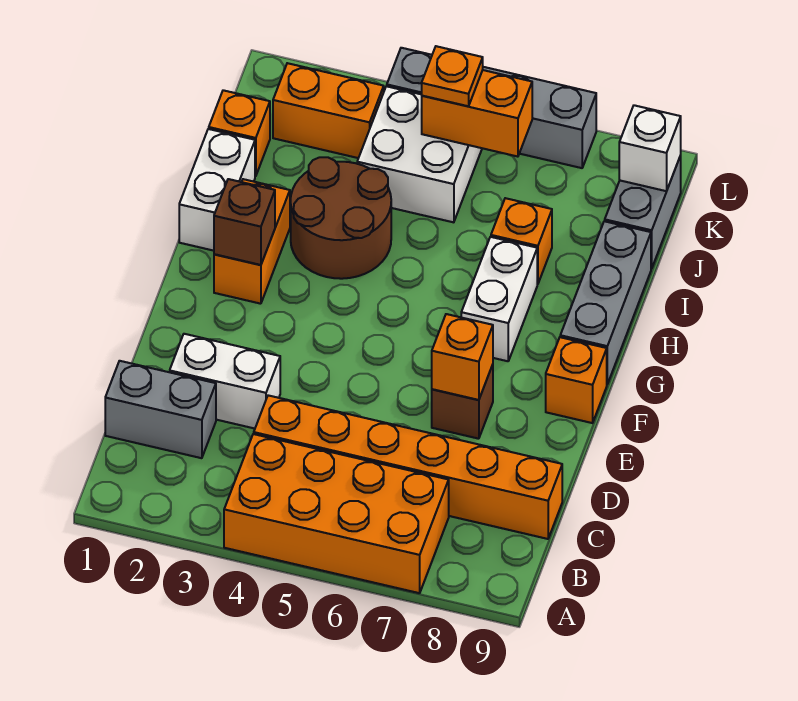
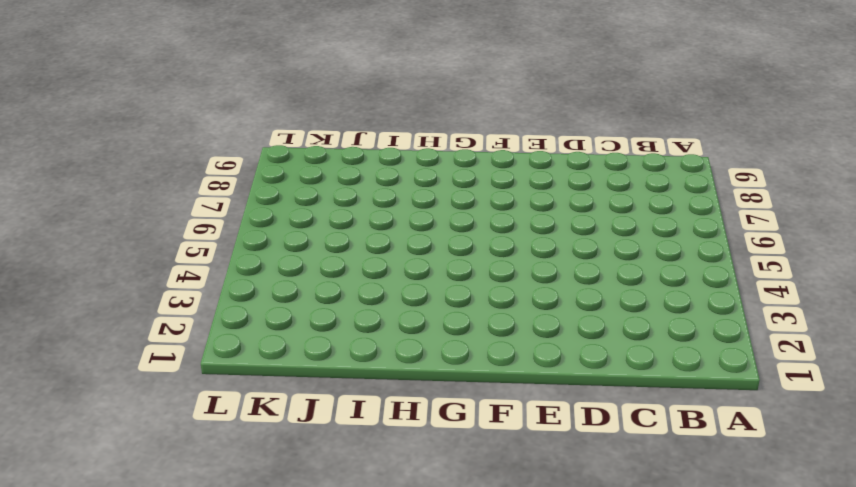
none -> orange brick A4:B7 level 1
none -> grey brick C1:C2 level 1
none -> orange brick C4:C9 level 1

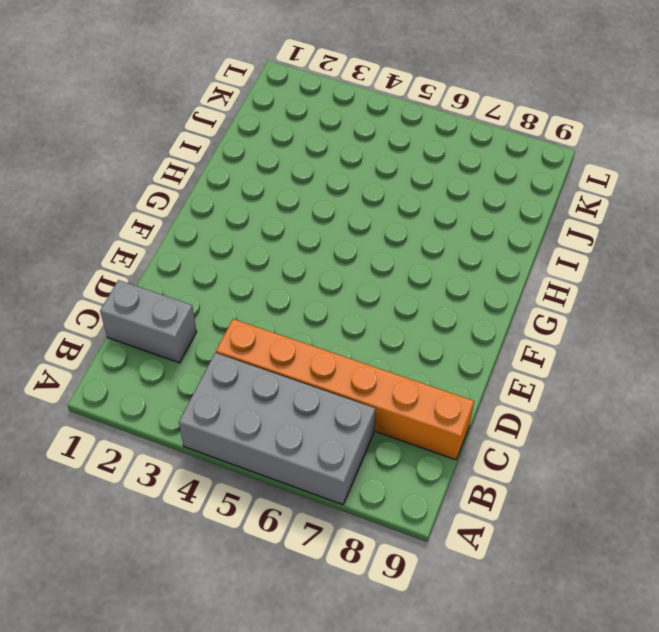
grey brick A4:B7 level 1 -> orange brick A4:B7 level 1
none -> white brick D2:D3 level 1
none -> brown brick E7 level 1
none -> orange brick F9 level 1

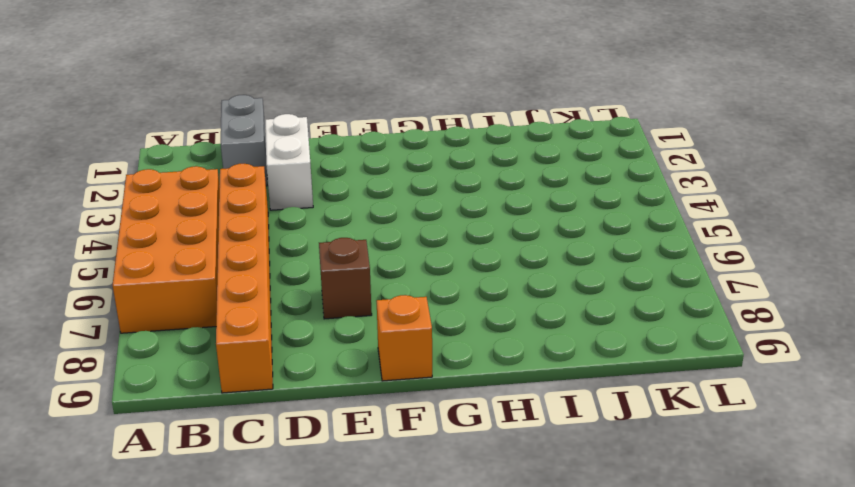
none -> orange brick G2:H2 level 1
none -> white brick G7:H7 level 1
none -> grey brick G9:I9 level 1

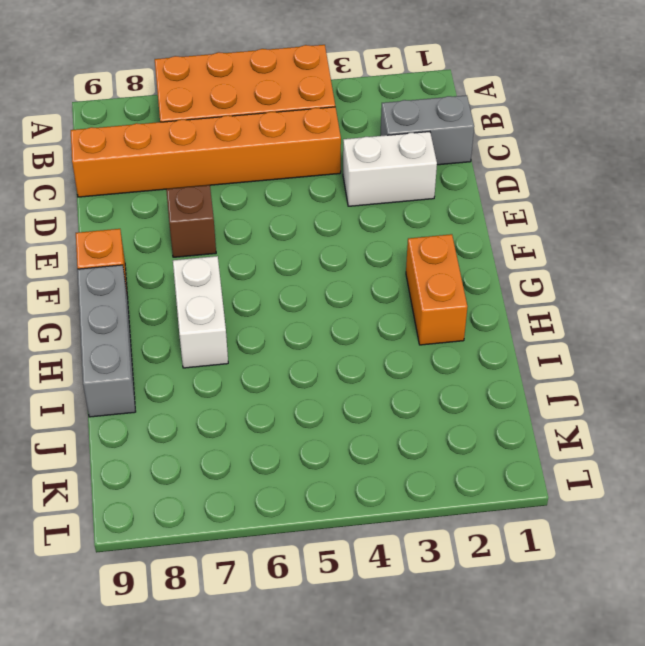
none -> white brick H1:I1 level 1
none -> brown round brick H3:I4 level 1
none -> orange brick I7 level 1

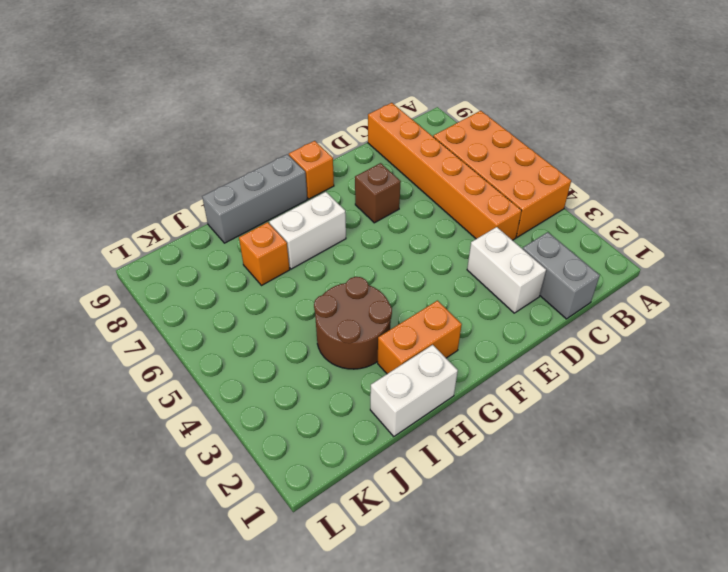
none -> orange brick J1 level 1
none -> white brick J4:K5 level 1
none -> grey brick J9:K9 level 1

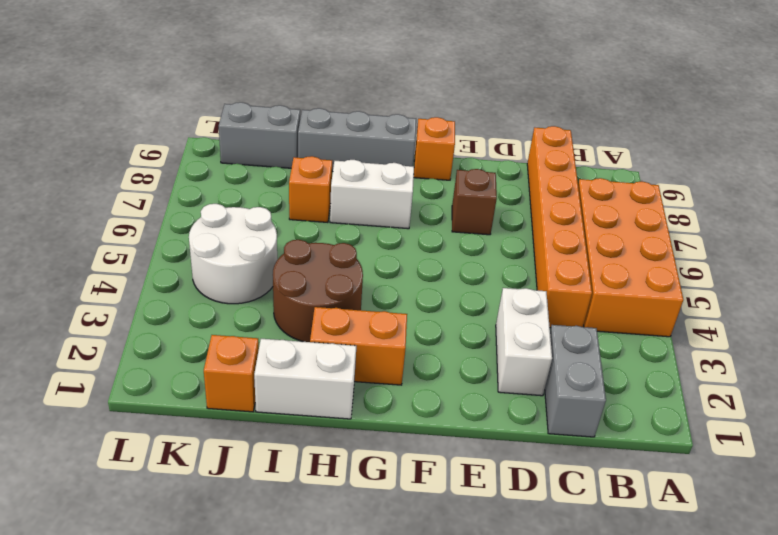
white round brick J4:K5 level 1 -> white brick J4:K5 level 1
none -> orange brick K2:K3 level 1
none -> grey brick L4:L7 level 1
none -> orange brick E7 level 2

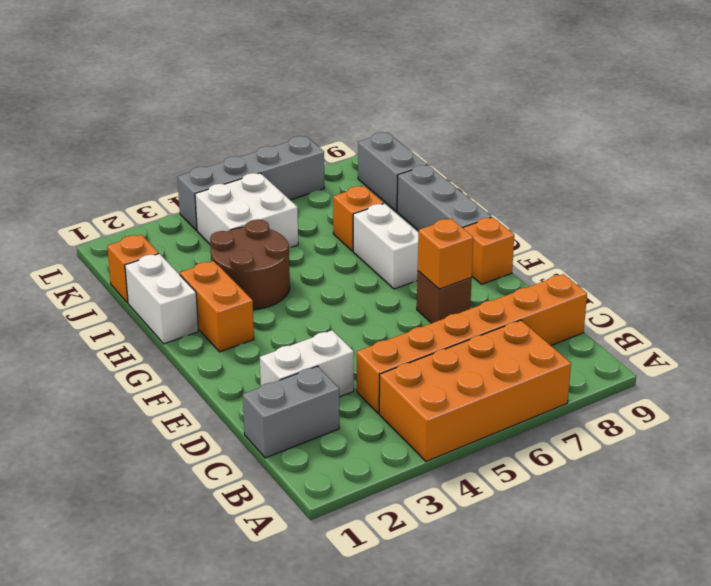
none -> orange brick K2:K3 level 1
none -> brown brick G2 level 2
none -> orange brick K5:K6 level 2

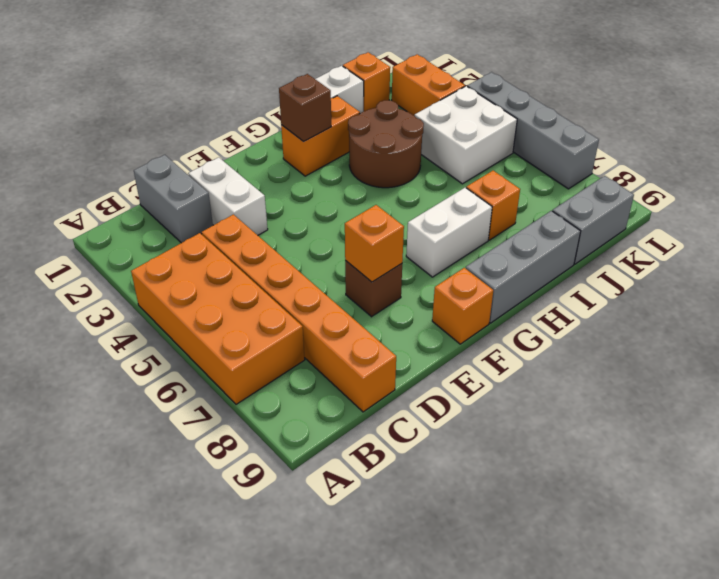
none -> orange brick K5:K6 level 2
none -> white brick K9 level 2
none -> orange plate K5 level 3

